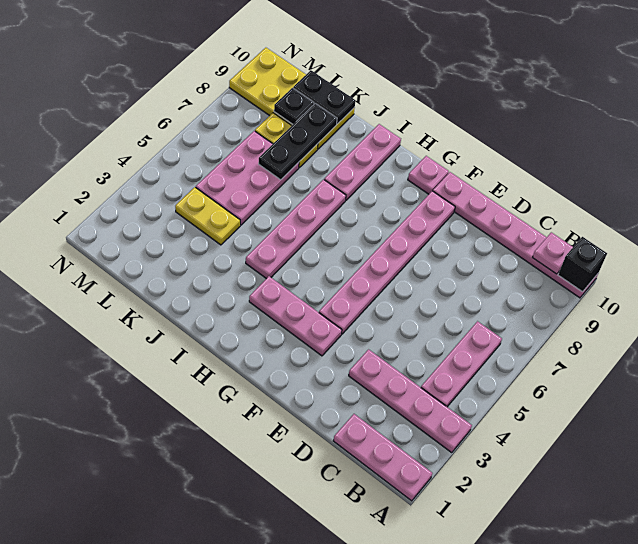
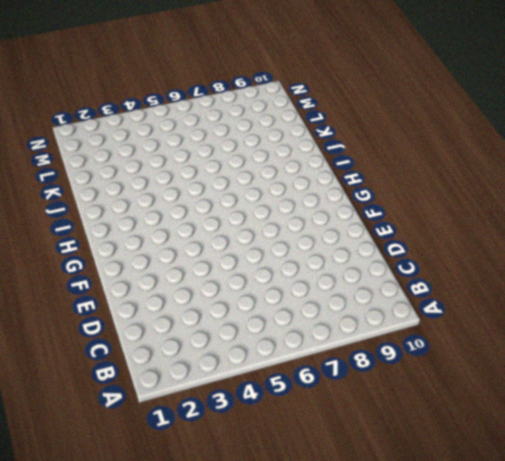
none -> pink plate A1:C1 level 1
none -> pink plate A3:D3 level 1
none -> pink plate A10:F10 level 1

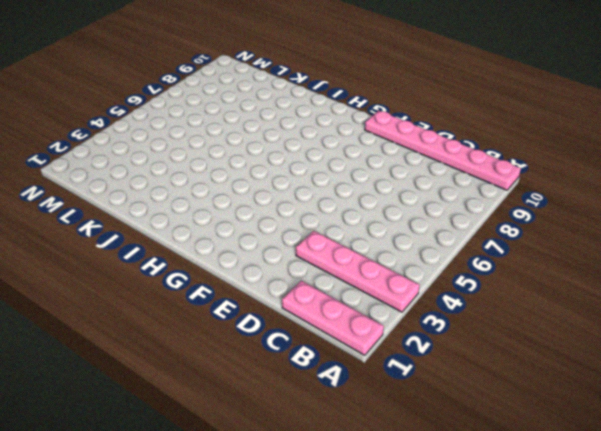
none -> pink plate B4:B6 level 1
none -> pink plate F3:H3 level 1
none -> pink plate F4:F9 level 1

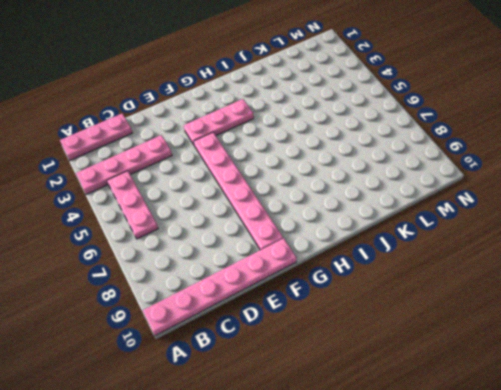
none -> pink plate G10 level 1
none -> pink plate I4:I7 level 1
none -> pink plate I8:I10 level 1

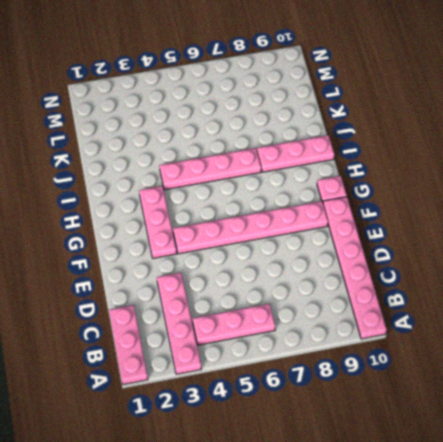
none -> yellow plate K4:L4 level 1
none -> pink plate K5:L7 level 1
none -> yellow plate K8:L8 level 1

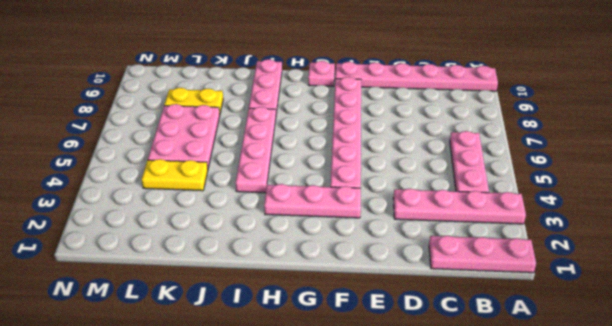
none -> yellow plate K9:N10 level 1
none -> black brick A10 level 2
none -> pink plate B10 level 2

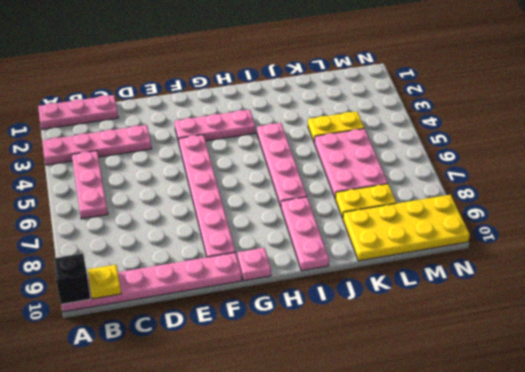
yellow plate B10 level 2 -> pink plate B10 level 2
none -> black plate K7:K9 level 2
none -> black plate K10:L10 level 2
none -> black plate L9 level 2

